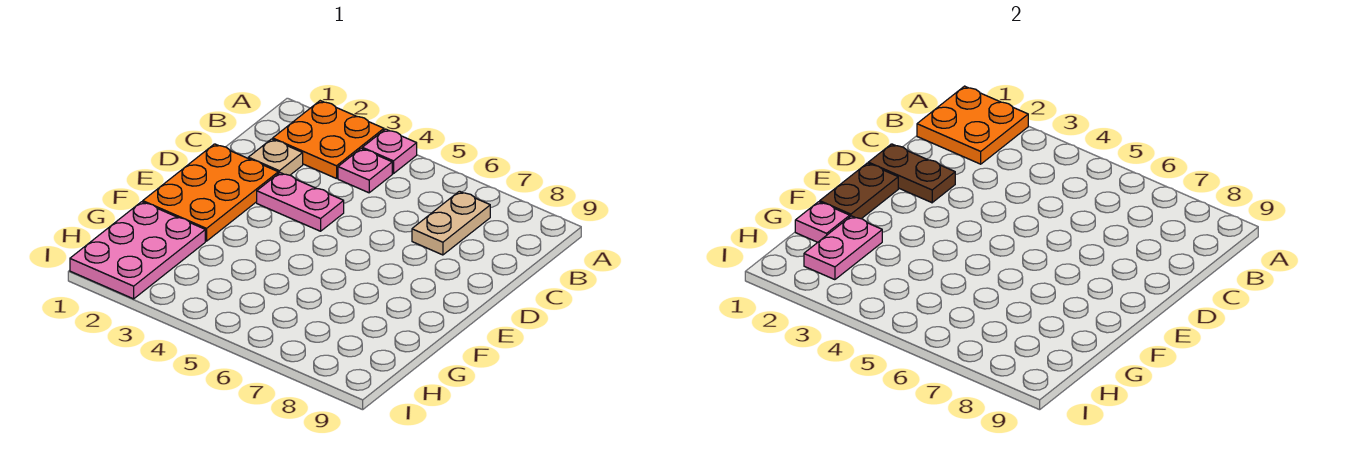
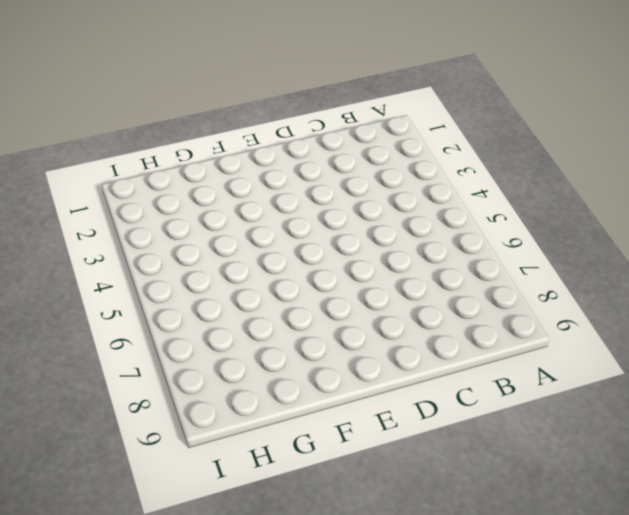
none -> orange plate A2:B3 level 1
none -> pink plate A4 level 1
none -> pink plate B4 level 1

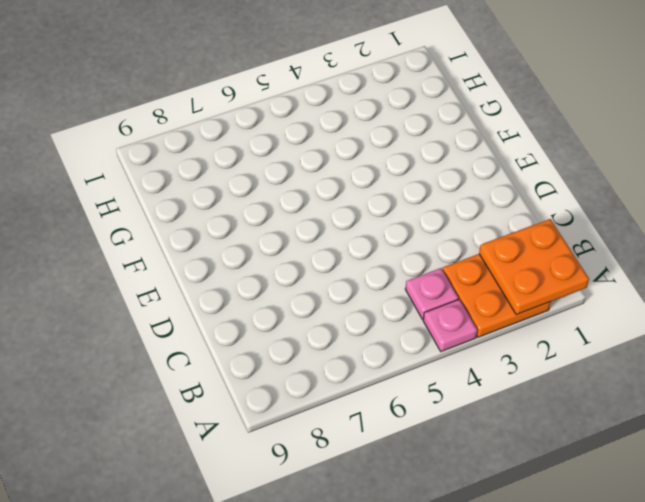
none -> tan plate B7:C7 level 1
none -> tan plate C2 level 1
none -> orange plate D1:F2 level 1

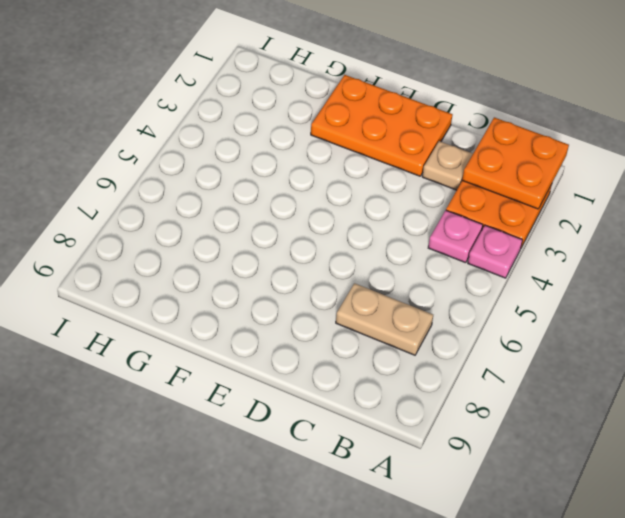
none -> pink plate D3:D4 level 1
none -> pink plate G1:I2 level 1
none -> brown plate D1:D2 level 2

